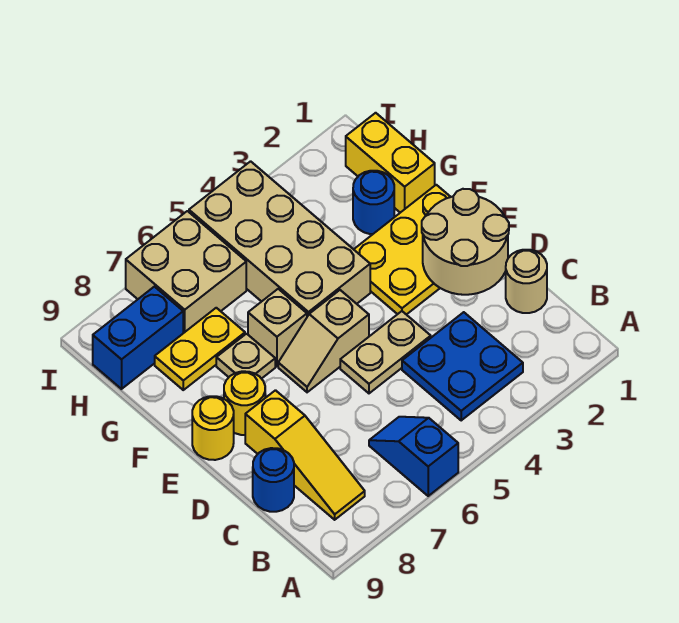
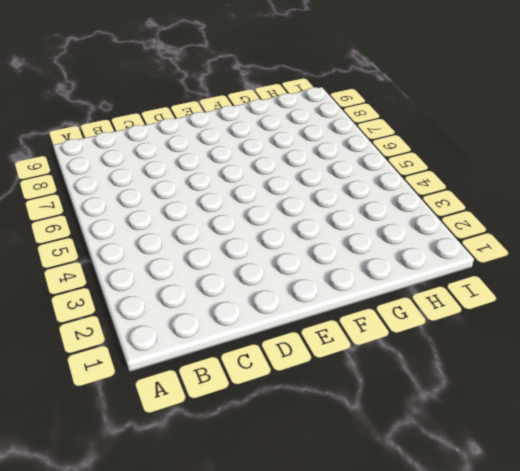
none -> blue slope A6:B6 level 1 top A
none -> blue plate B3:C4 level 1
none -> yellow slope B8:D8 level 1 top D

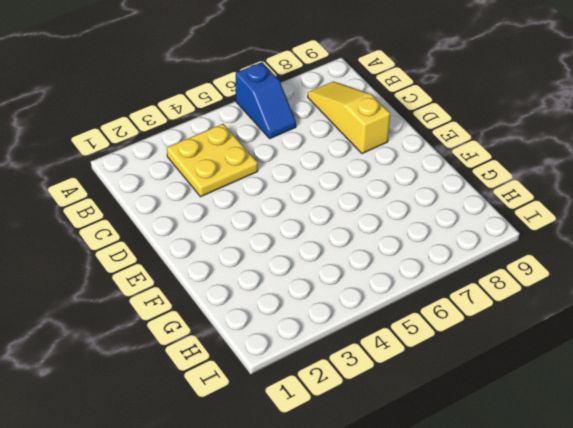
yellow plate B3:C4 level 1 -> blue plate B3:C4 level 1
none -> tan round brick C1 level 1
none -> blue round brick C9 level 1
none -> tan plate D4:D5 level 1

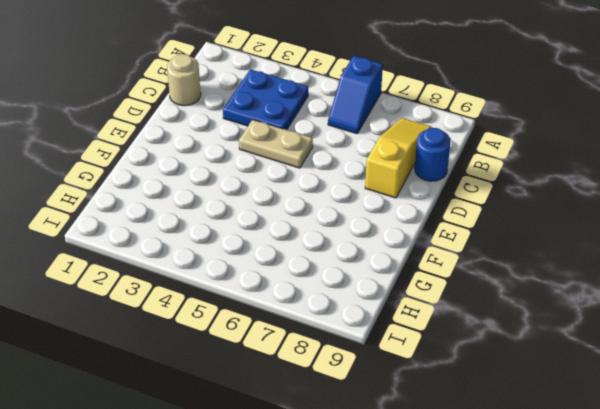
none -> yellow plate E1:F3 level 1
none -> tan slope E5:E6 level 1 top 5
none -> yellow round brick E8 level 1

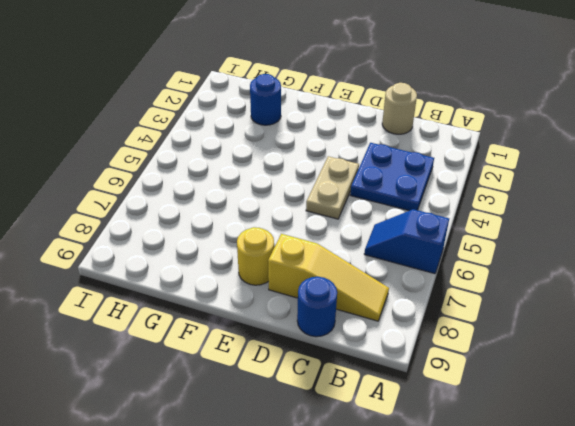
none -> yellow plate E1:F3 level 1
none -> tan slope E5:E6 level 1 top 5
none -> yellow round brick E9 level 1

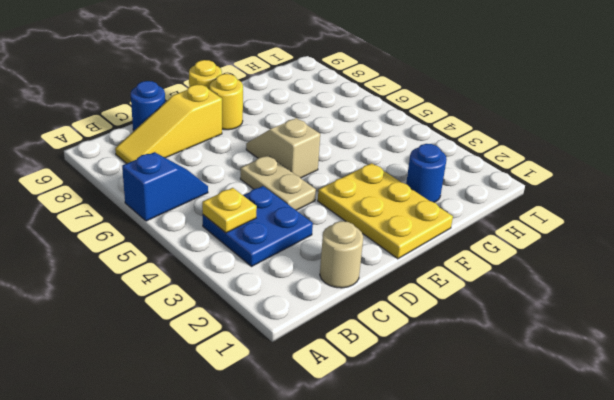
yellow plate B4 level 2 -> none
none -> tan brick F4:I5 level 1
none -> tan brick F6 level 1
none -> tan plate F7 level 1

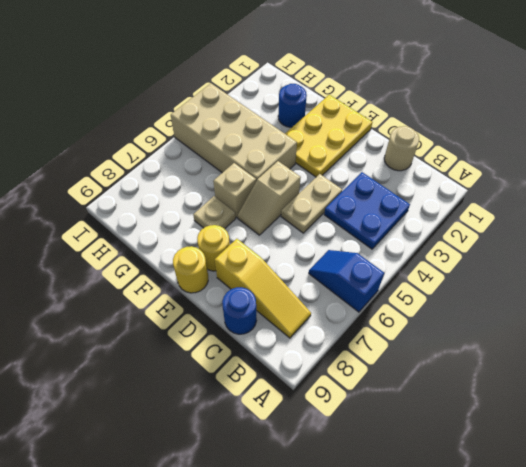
none -> yellow brick G1:H1 level 1
none -> yellow plate G7:G8 level 1
none -> tan brick H6:I7 level 1

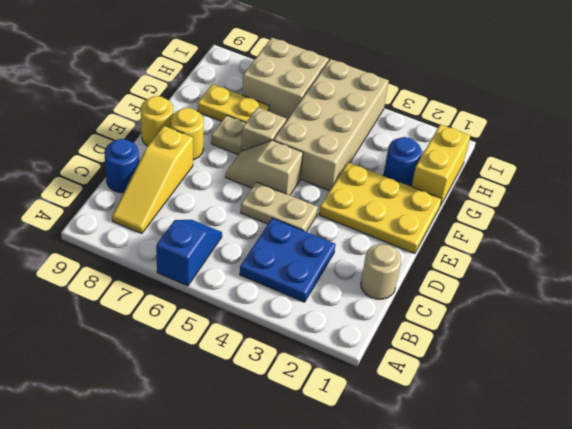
none -> blue brick H8:H9 level 1
none -> tan round brick D1:E2 level 2

